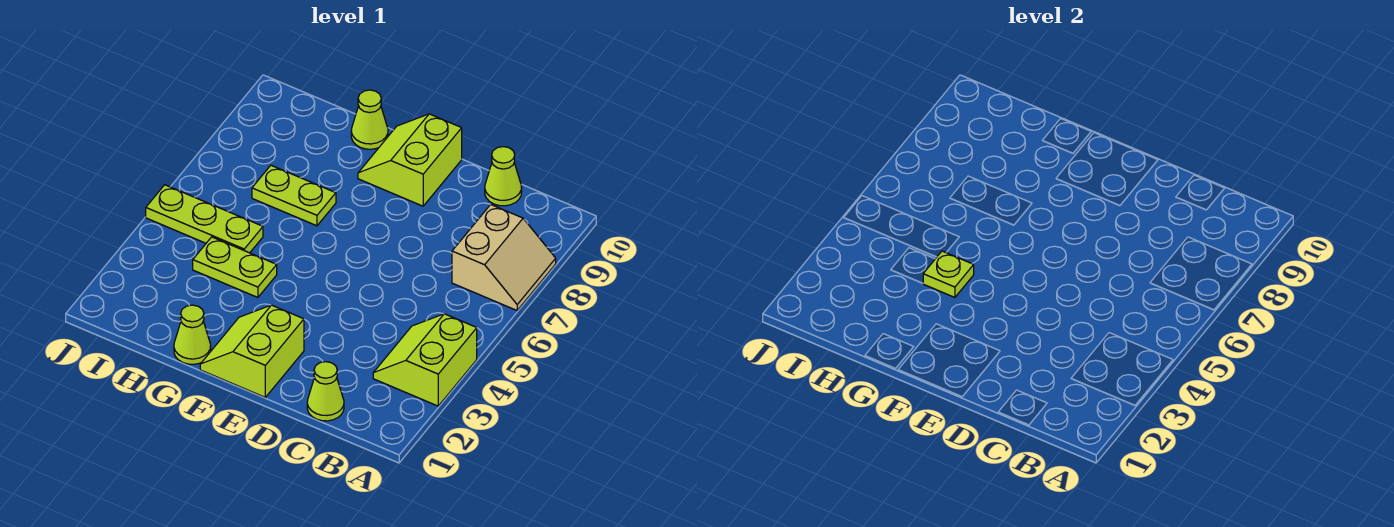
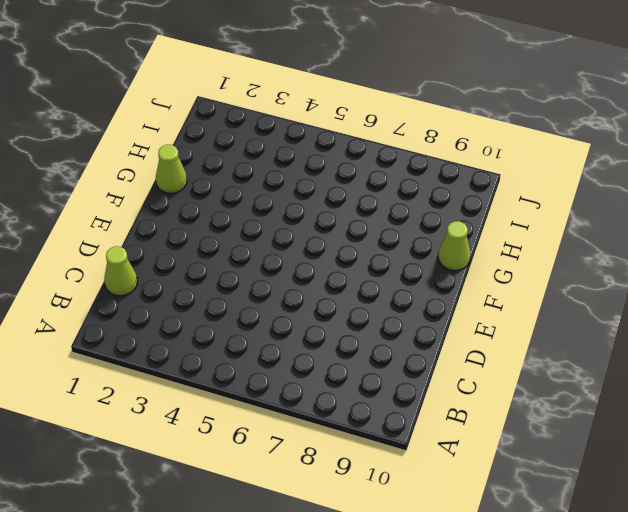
none -> lime slope A3:B4 level 1 top A
none -> tan slope A7:B8 level 1 top B
none -> lime cone C10 level 1

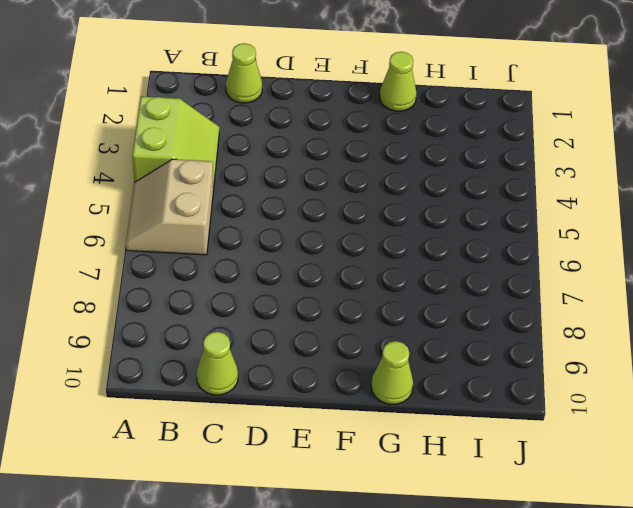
tan slope A5:B6 level 1 top B -> tan slope A7:B8 level 1 top B
none -> lime slope E1:F2 level 1 top E
none -> lime slope E9:F10 level 1 top E
none -> lime plate G4:H4 level 1

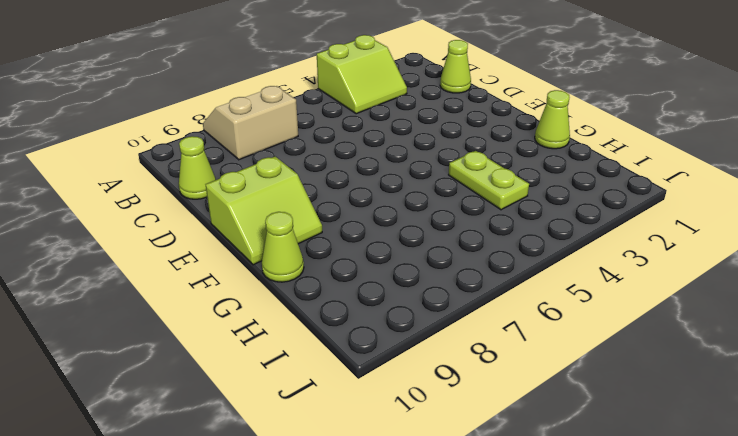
none -> lime slope E1:F2 level 1 top E
none -> lime plate G7:H7 level 1
none -> lime plate H5:J5 level 1

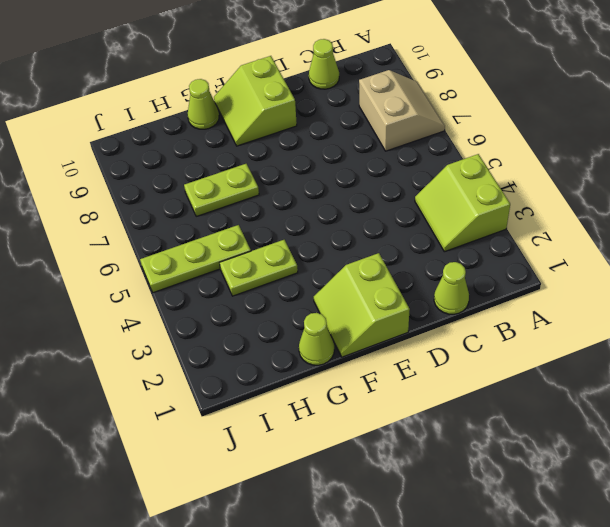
none -> lime plate G4 level 2

